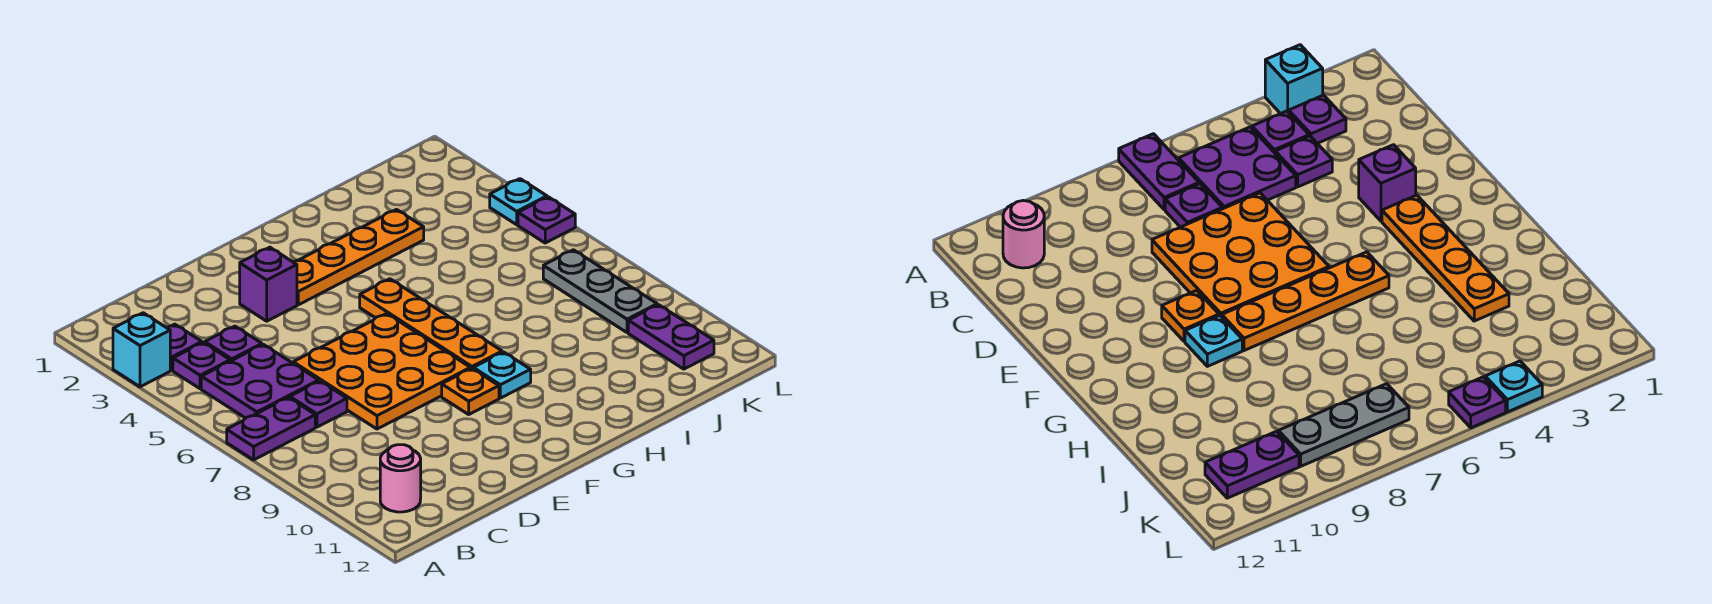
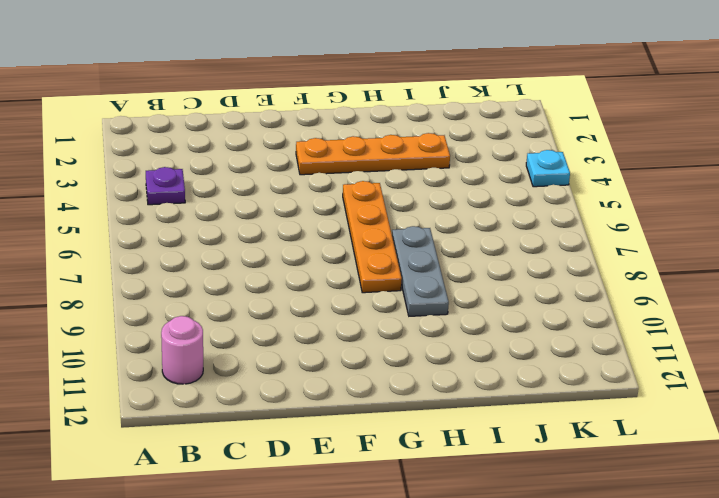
grey plate H7:H9 level 1 -> grey plate K7:K9 level 1
none -> cyan brick A3 level 1
none -> purple plate A7:B7 level 1
none -> purple plate B3 level 1

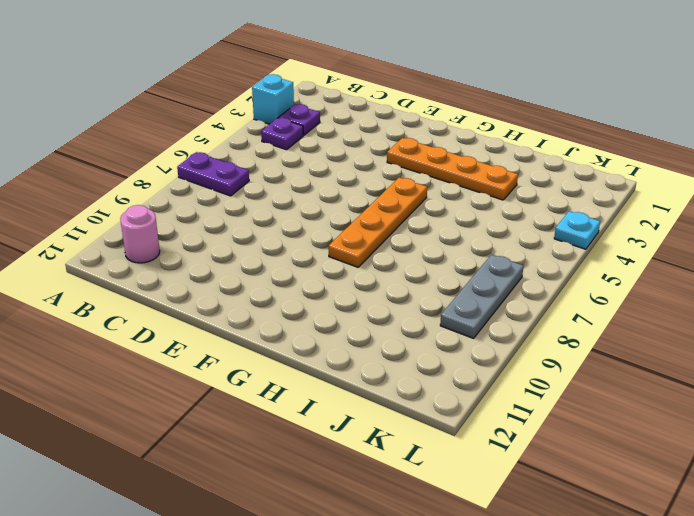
none -> purple plate B5:C6 level 1
none -> purple plate C4 level 1
none -> purple plate C7 level 1

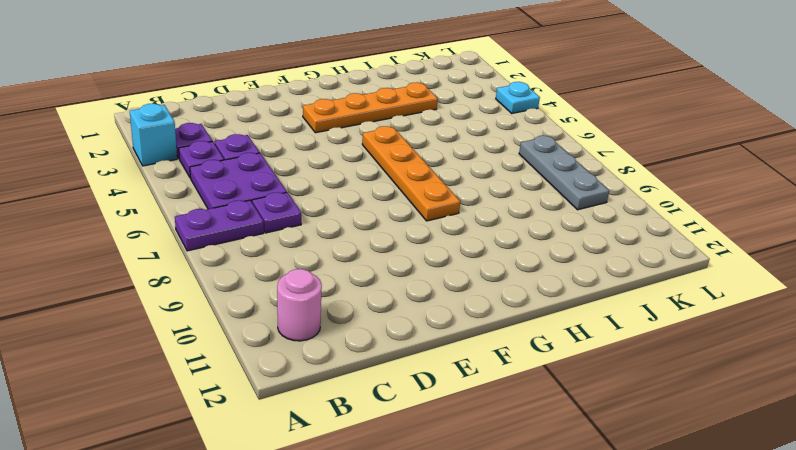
none -> orange plate D6:F8 level 1
none -> purple brick E3 level 1
none -> orange plate F9 level 1

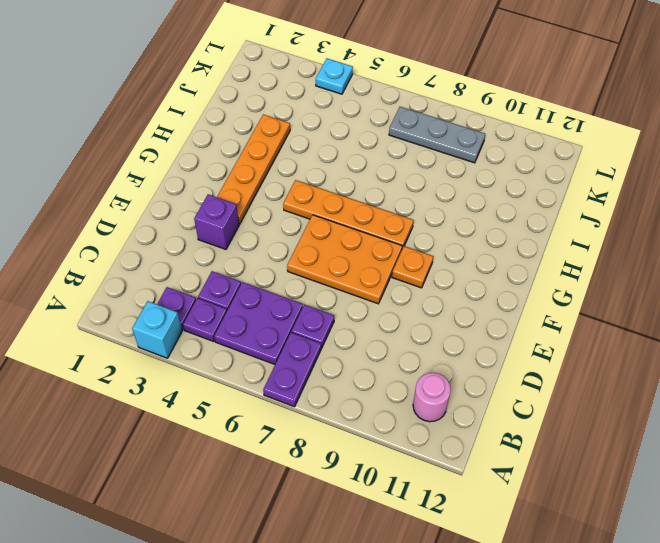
orange plate E6:F8 level 1 -> orange plate D6:F8 level 1
none -> cyan plate G9 level 1
none -> purple plate K10:K11 level 1
none -> purple plate L5 level 1

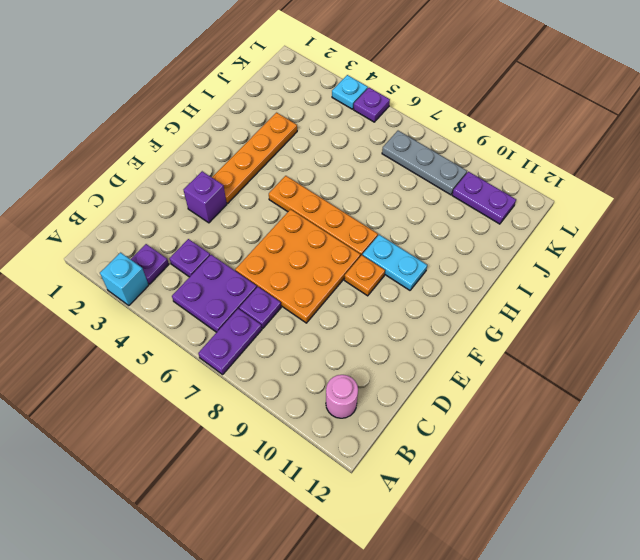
cyan plate G9:G10 level 1 -> cyan plate G9 level 1
none -> purple plate B4 level 1

